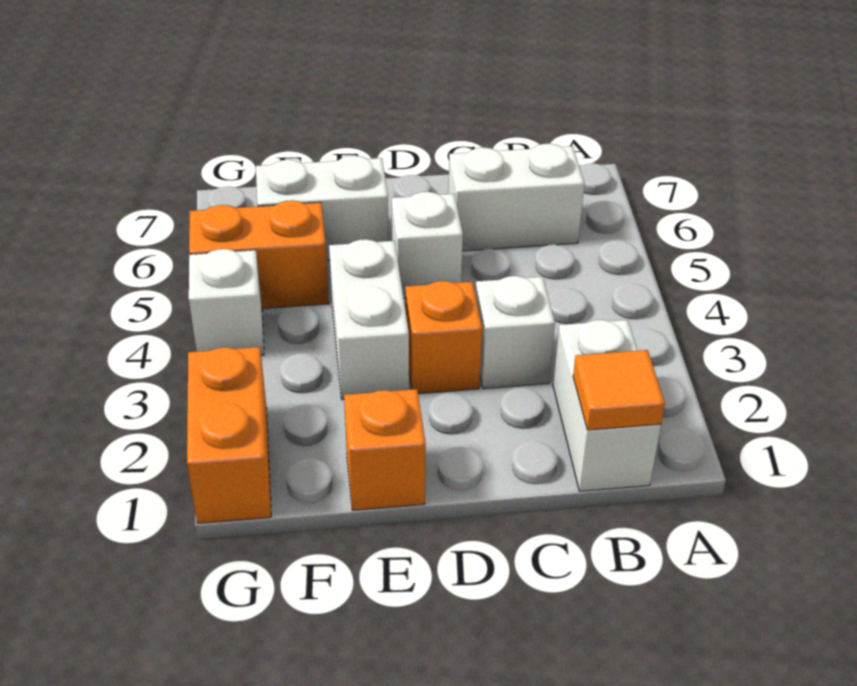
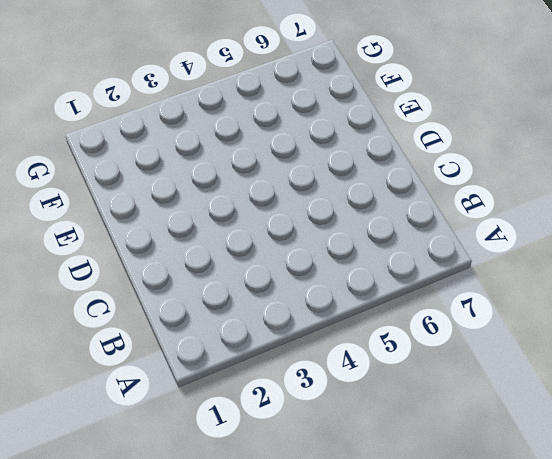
none -> white brick B1:B2 level 1
none -> white brick B6:C6 level 1
none -> white brick C3 level 1

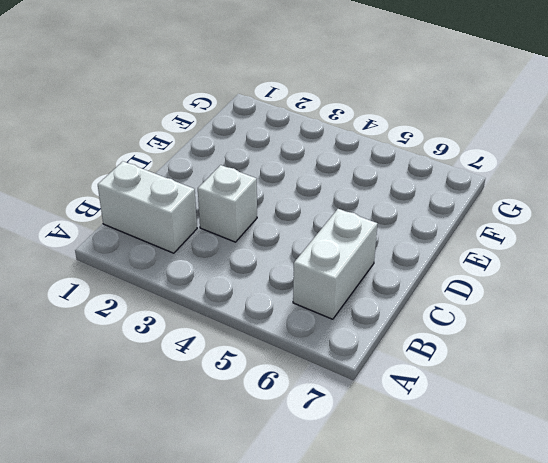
none -> orange brick D3 level 1
none -> white brick D5 level 1
none -> orange brick E1 level 1

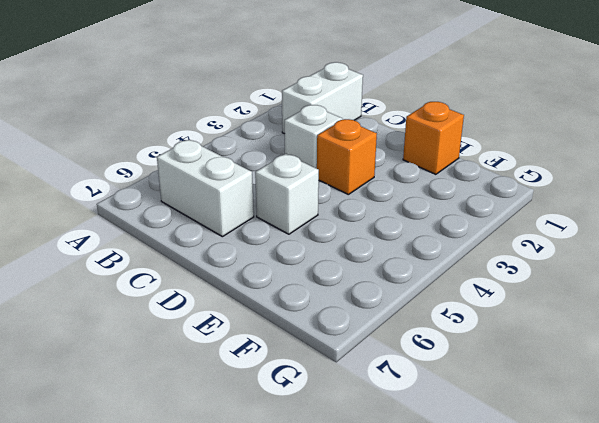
none -> white brick E3:E4 level 1
none -> white brick E6:F6 level 1
none -> orange brick F5:G5 level 1

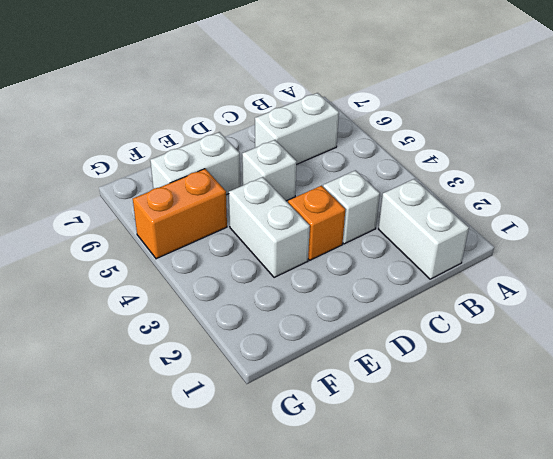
none -> orange brick E1 level 1
none -> orange brick G1:G2 level 1
none -> white brick G4 level 1

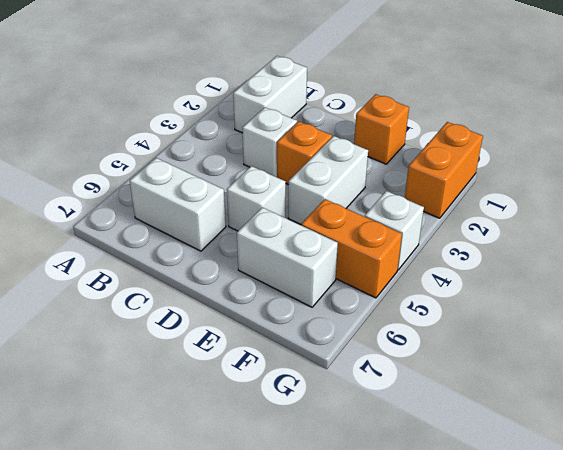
none -> orange tile B1 level 2

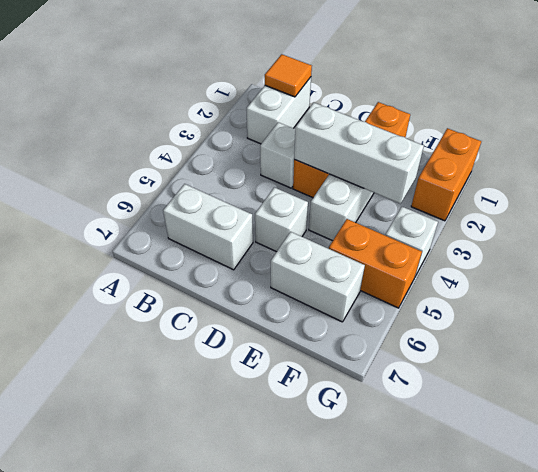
white brick D3:F3 level 2 -> none

